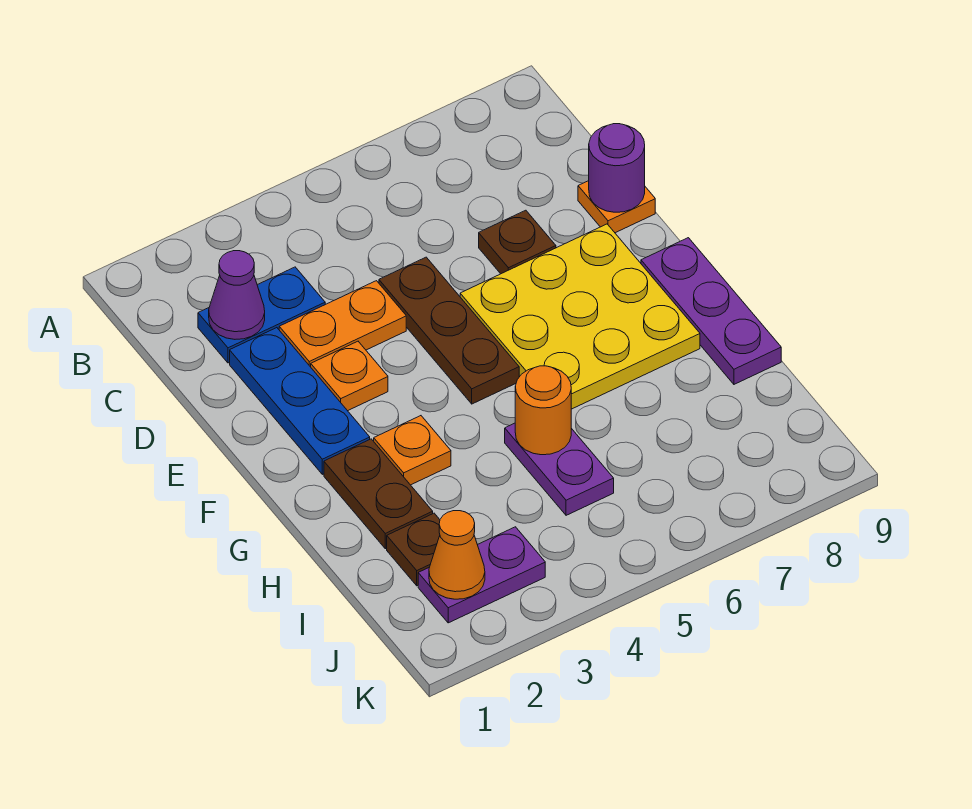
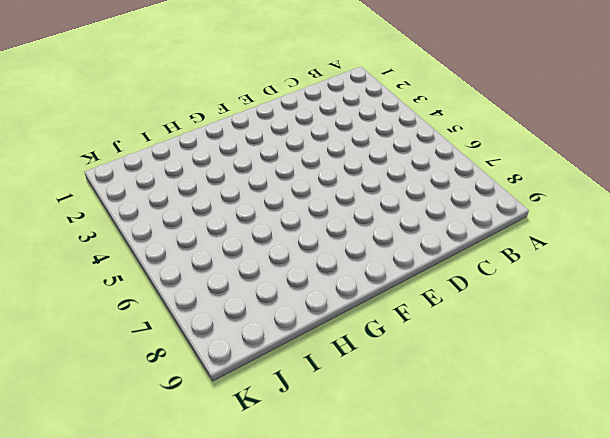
none -> blue plate C2:C3 level 1
none -> blue plate D2:F2 level 1
none -> orange plate D3:D4 level 1

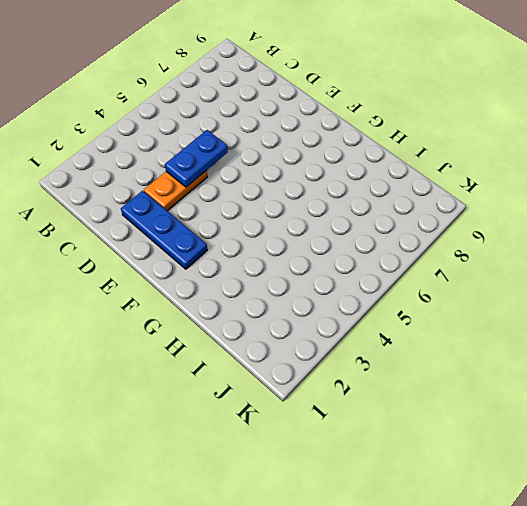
blue plate D4:D5 level 2 -> blue plate C2:C3 level 1
none -> brown plate D5:F5 level 1
none -> brown plate D7 level 1
none -> orange plate D9 level 1

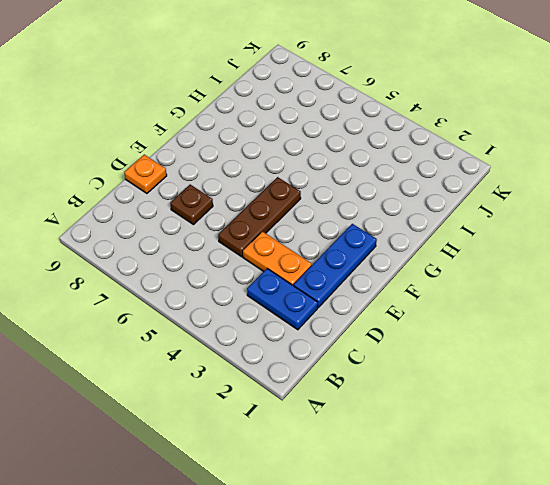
none -> orange plate E3 level 1
none -> yellow plate E6:G8 level 1
none -> purple plate F9:H9 level 1

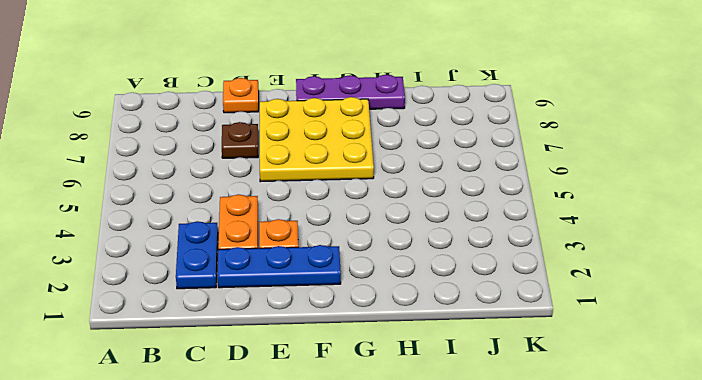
none -> brown plate D5:F5 level 1
none -> brown plate G2:H2 level 1
none -> orange plate G3 level 1

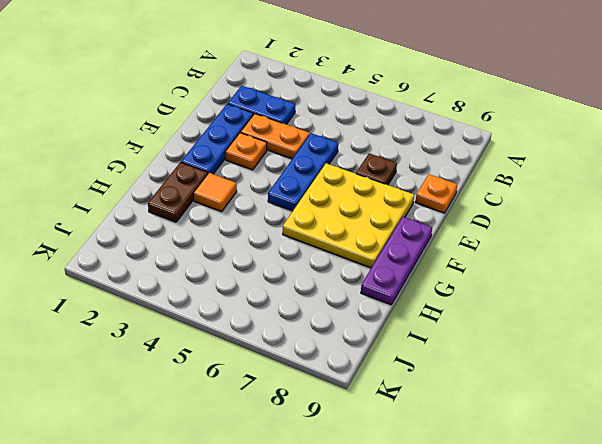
blue plate D5:F5 level 1 -> brown plate D5:F5 level 1
orange tile G3 level 1 -> orange plate G3 level 1
none -> purple plate H5:I5 level 1
none -> brown plate I2 level 1
none -> purple plate J2:J3 level 1

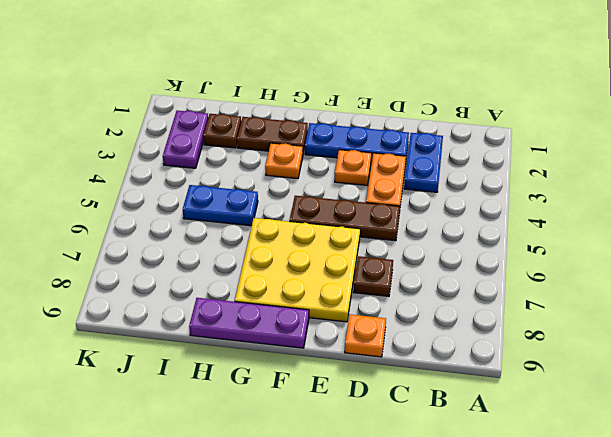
blue plate H5:I5 level 1 -> purple plate H5:I5 level 1
none -> purple cone C2 level 2
none -> purple round brick D9 level 2
none -> orange round brick H5 level 2

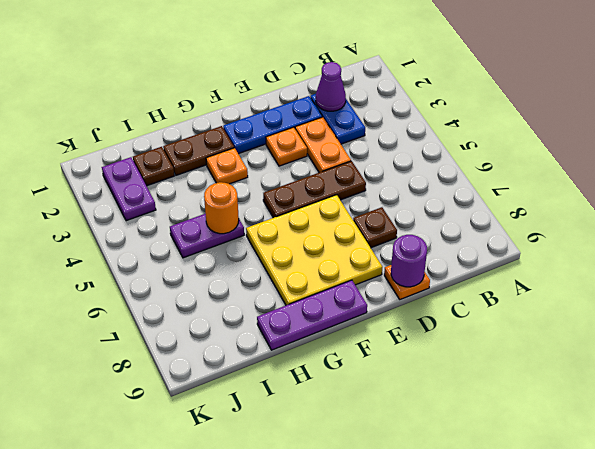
none -> orange cone J2 level 2

